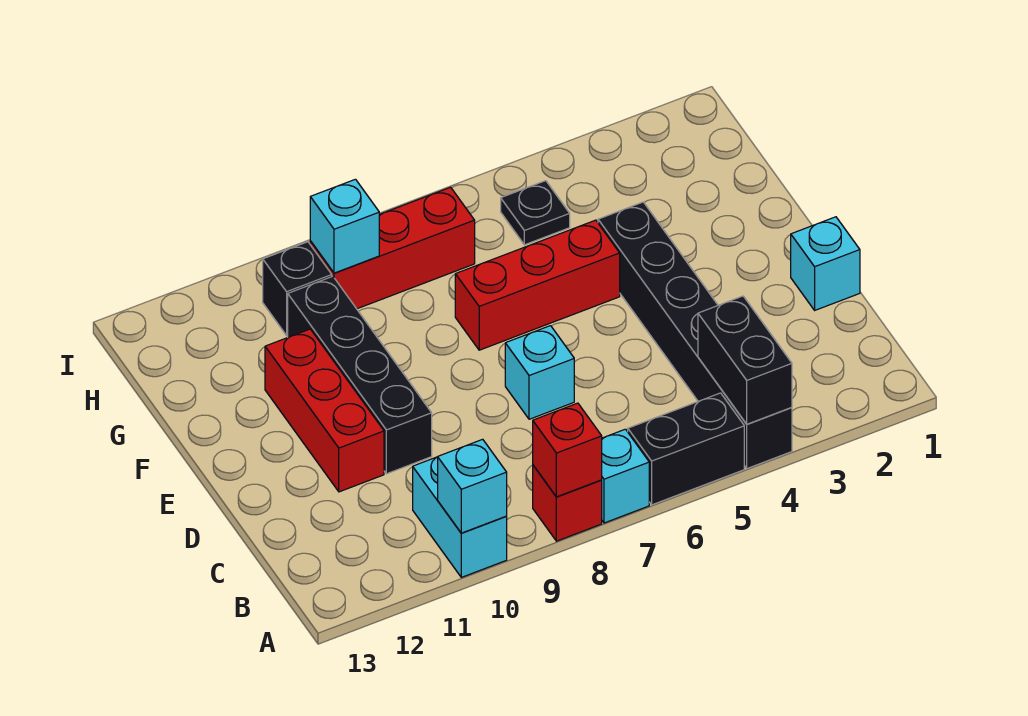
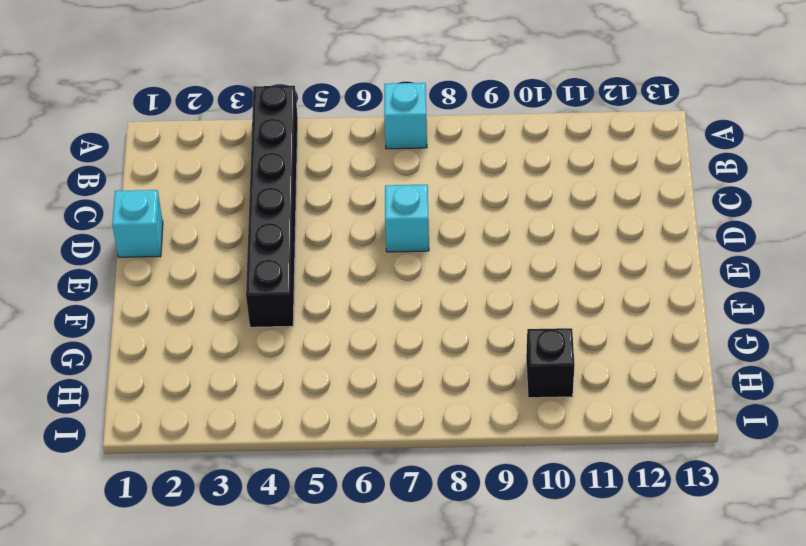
none -> black brick A5:A6 level 1
none -> red brick A8 level 1
none -> cyan brick A10:B10 level 1

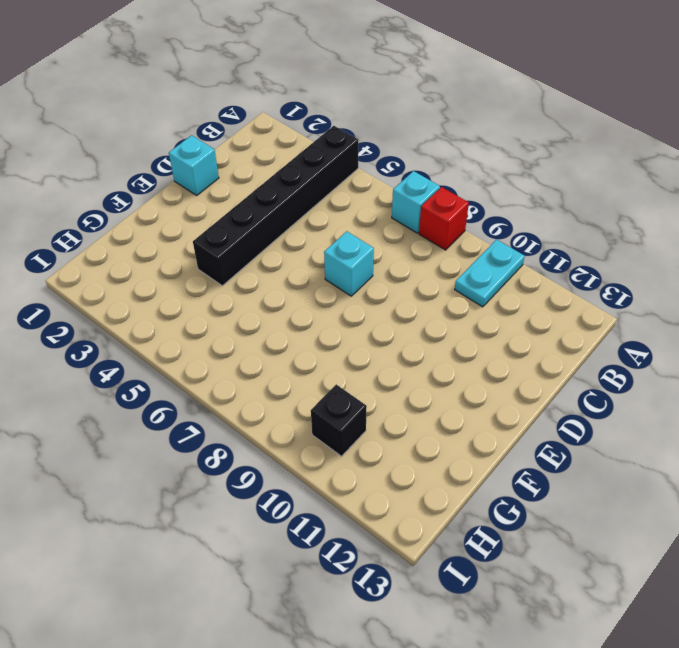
cyan plate A10:B10 level 1 -> cyan brick A10:B10 level 1
none -> black brick A5:A6 level 1
none -> black brick D10:G10 level 1
none -> red brick D11:F11 level 1

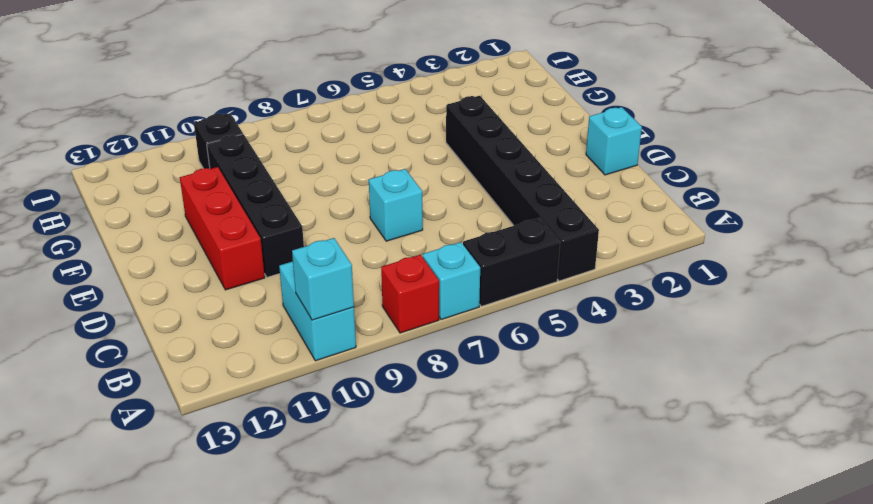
none -> red brick F5:F7 level 1
none -> black plate H5 level 1
none -> red brick H7:H9 level 1

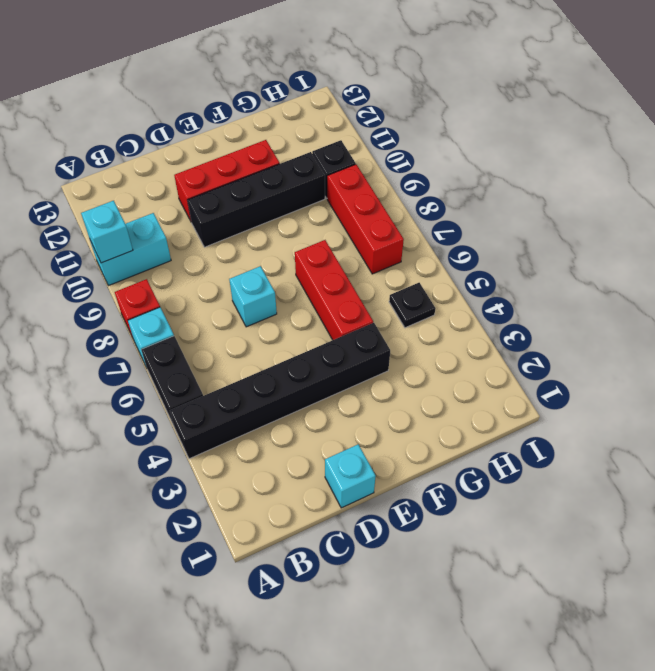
none -> black brick A4:B4 level 2
none -> red brick A8 level 2
none -> cyan brick H9 level 2

